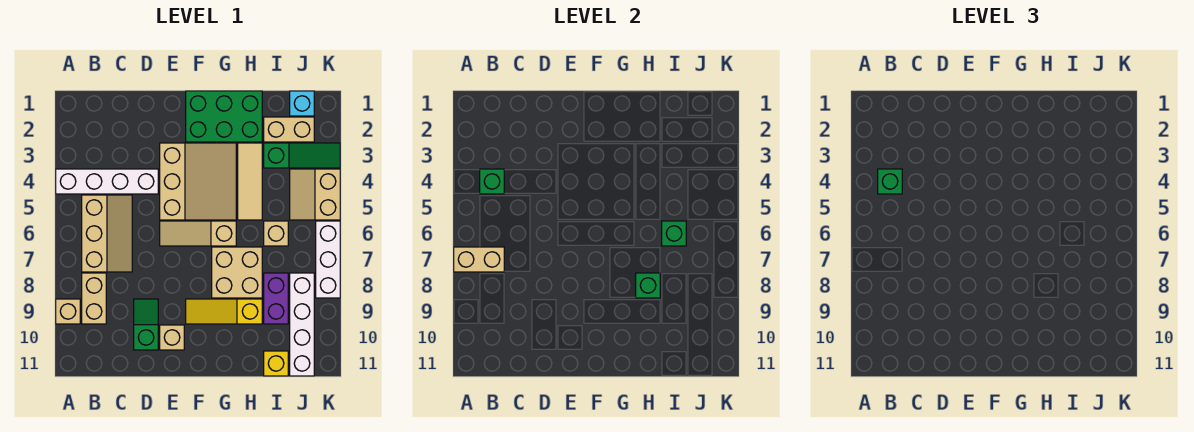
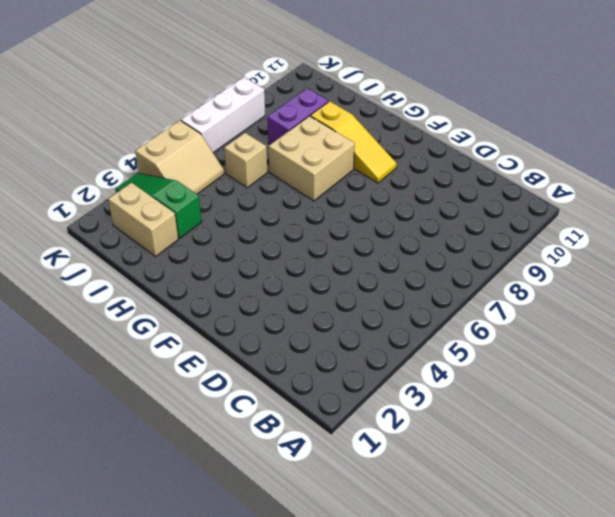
none -> white brick A4:D4 level 1
none -> tan brick A9 level 1
none -> tan slope B5:C7 level 1 top B

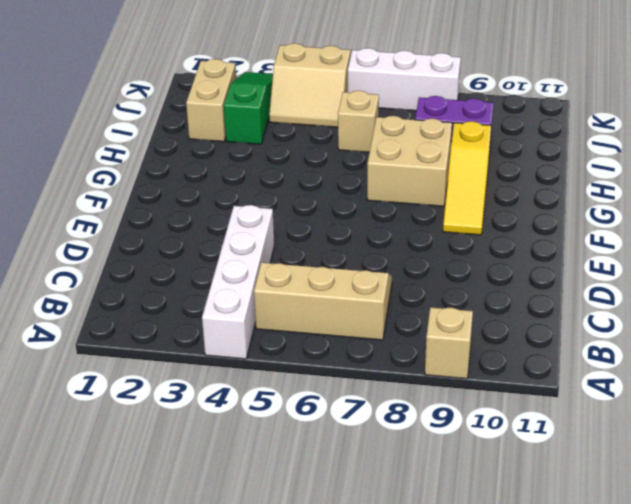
none -> tan brick B8:B9 level 1
none -> green slope D9:D10 level 1 top 10
none -> tan slope E3:G5 level 1 top E

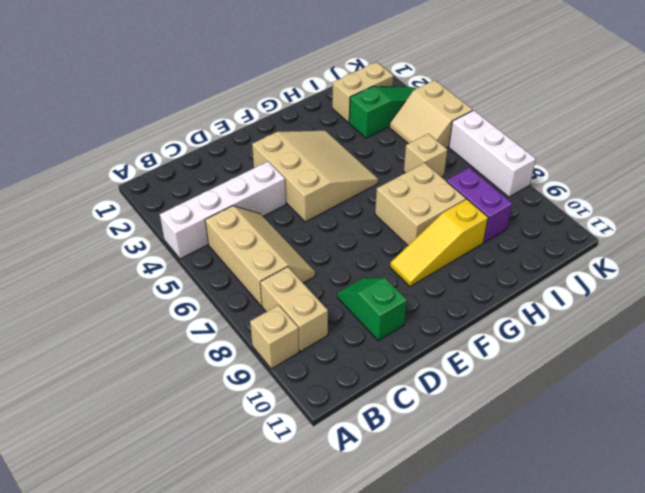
none -> tan slope E6:G6 level 1 top G
none -> tan brick E10 level 1
none -> green brick F1:H2 level 1

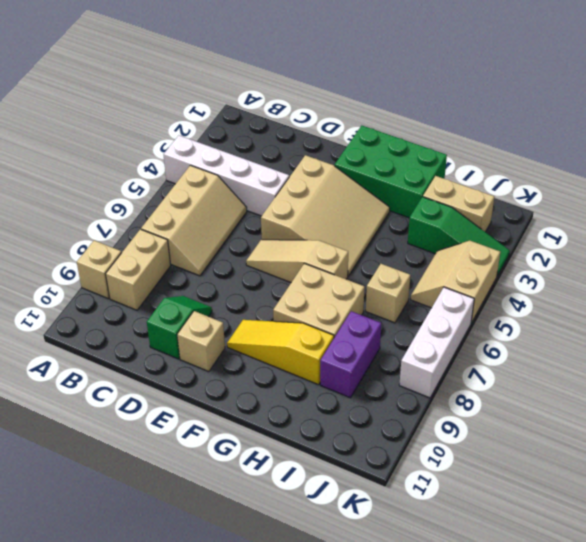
none -> tan tile H3:H5 level 1
none -> yellow brick I11 level 1
none -> cyan brick J1 level 1

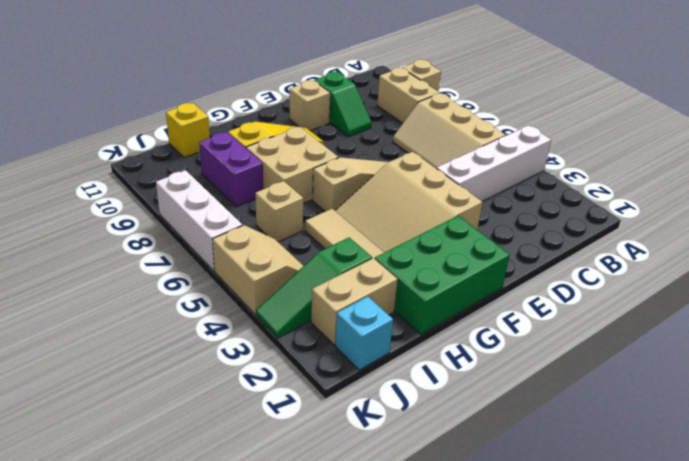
none -> white brick J8:J11 level 1
none -> tan brick A7:B7 level 2
none -> green brick B4 level 2

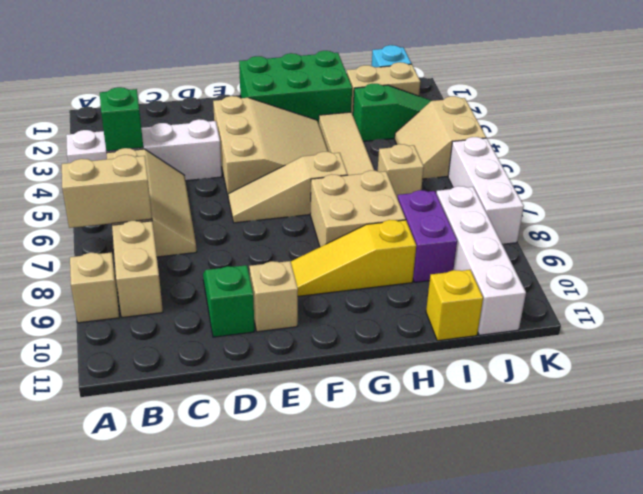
none -> green brick H8 level 2
none -> green brick I6 level 2
none -> green brick B4 level 3

